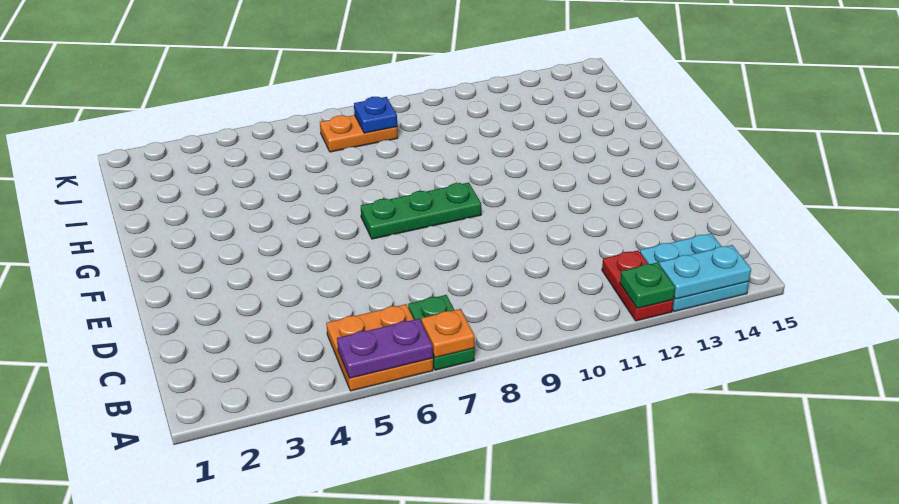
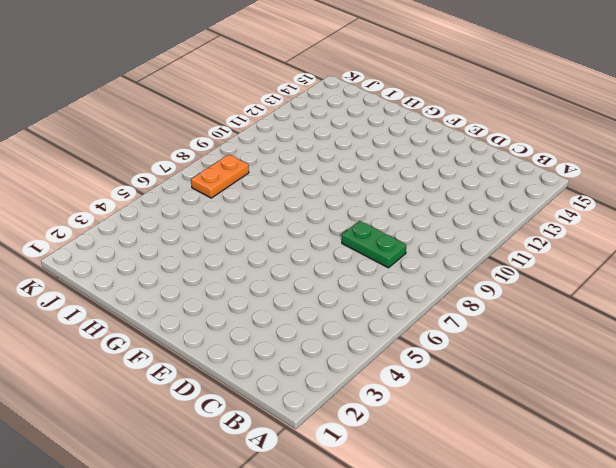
green plate C8:D8 level 1 -> green plate A7:B7 level 1
none -> orange plate A5:B6 level 1
none -> red plate A12:B12 level 1

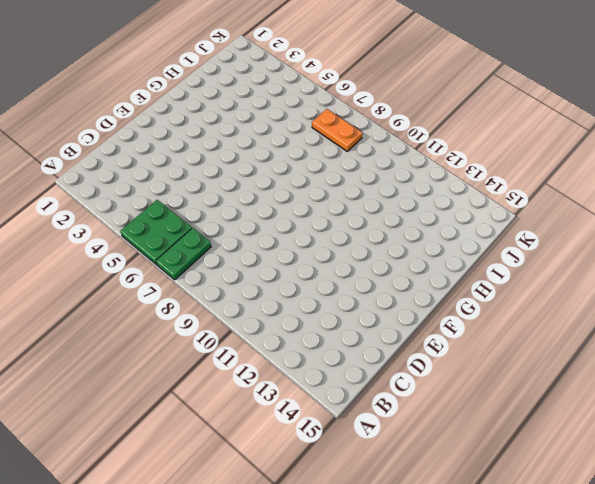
green plate A5:B6 level 1 -> orange plate A5:B6 level 1
none -> red plate A12:B12 level 1
none -> cyan plate A13:B14 level 1

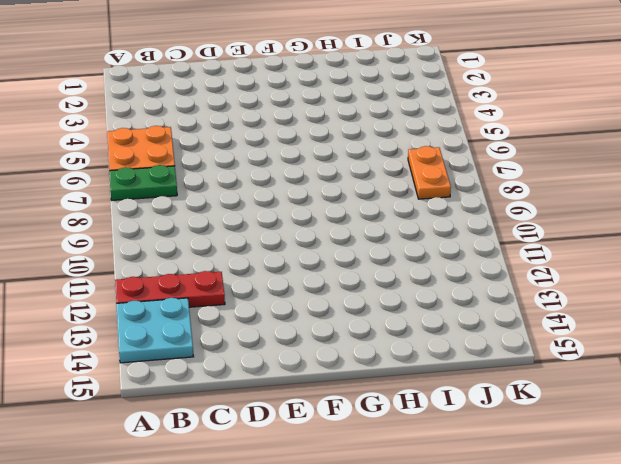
red plate A12:C12 level 1 -> red plate A12:B12 level 1
none -> green plate F7:F9 level 1
none -> purple plate A5:A6 level 2

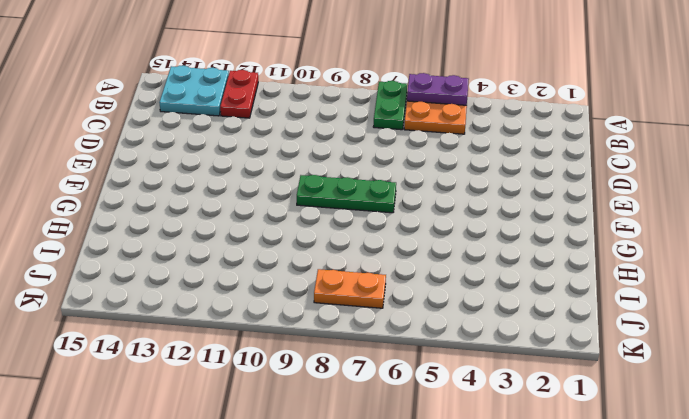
none -> orange plate A7 level 2
none -> green plate A12 level 2

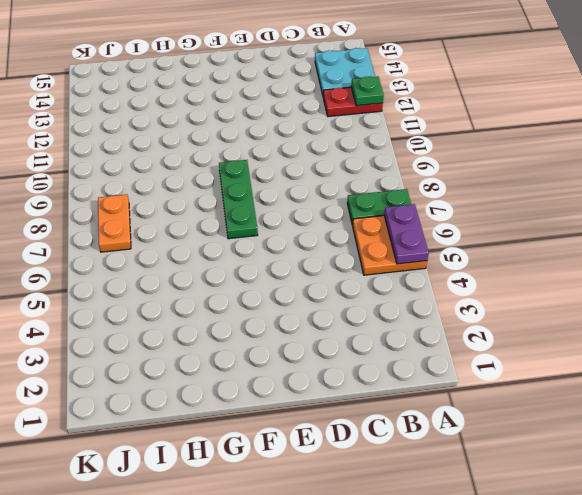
none -> orange plate A7 level 2
none -> cyan plate A13:A14 level 2

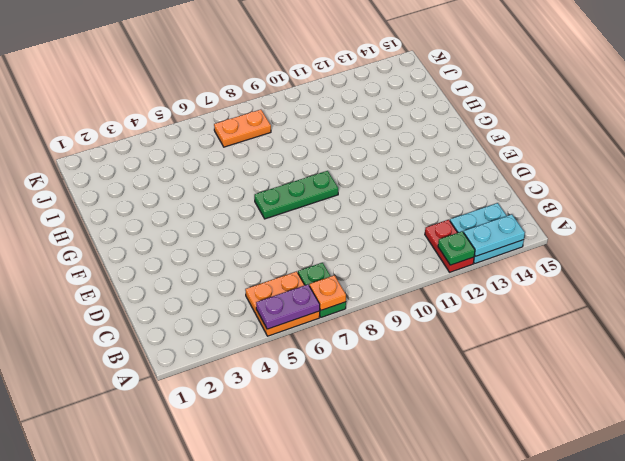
none -> blue plate J8 level 2

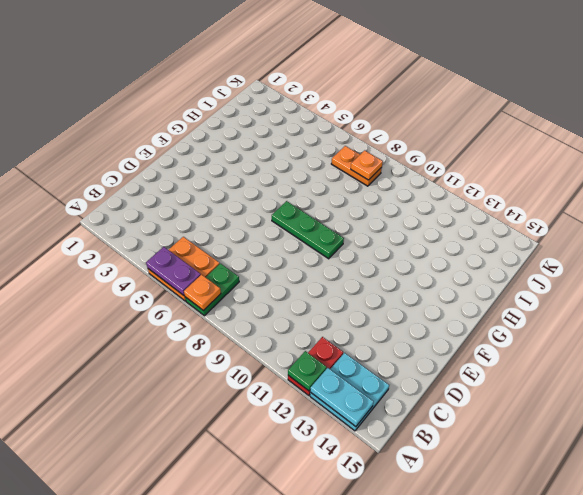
orange plate J8 level 2 -> blue plate J8 level 2

